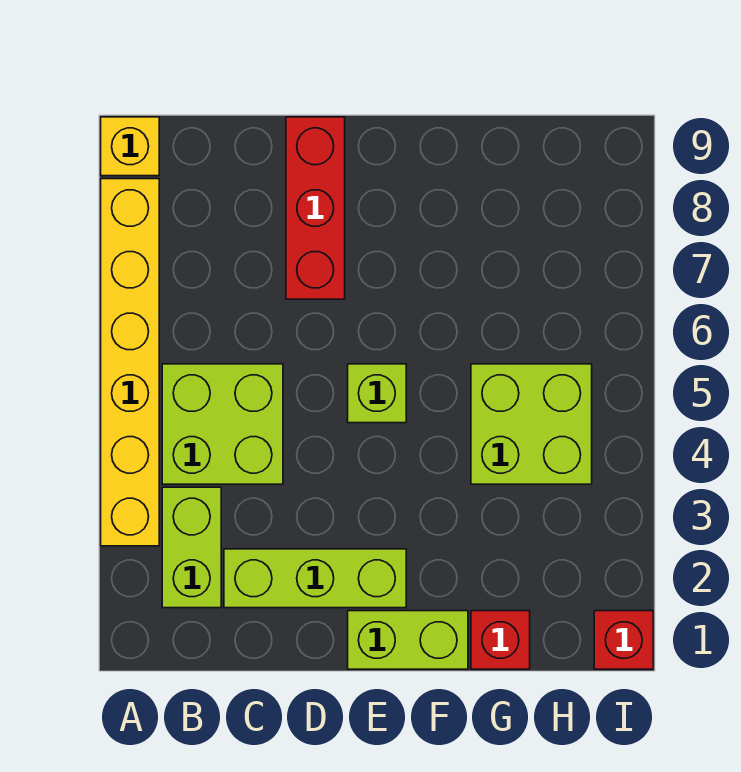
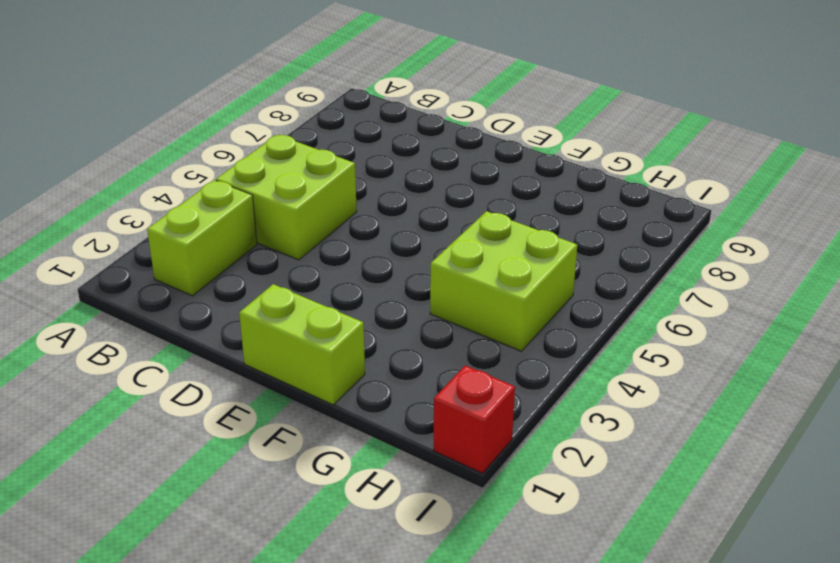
none -> yellow brick A3:A8 level 1
none -> yellow brick A9 level 1

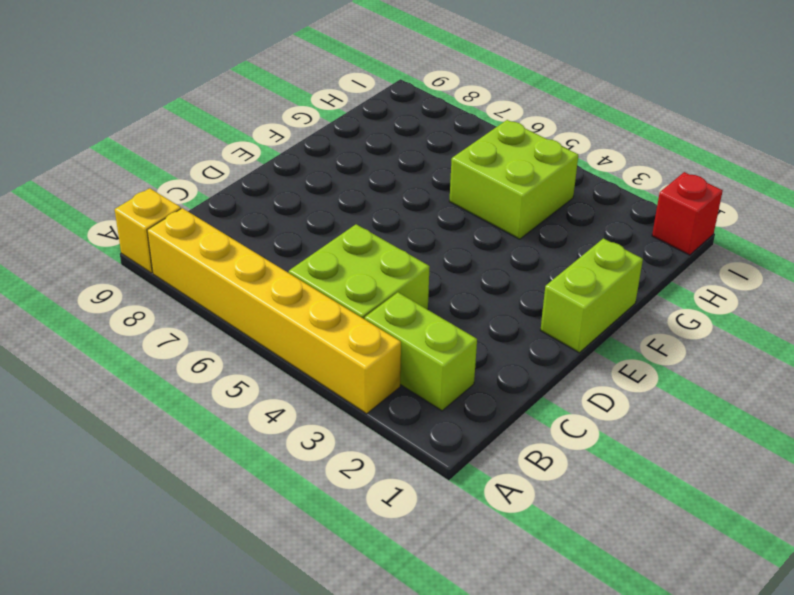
none -> lime brick C2:E2 level 1
none -> red brick D7:D9 level 1

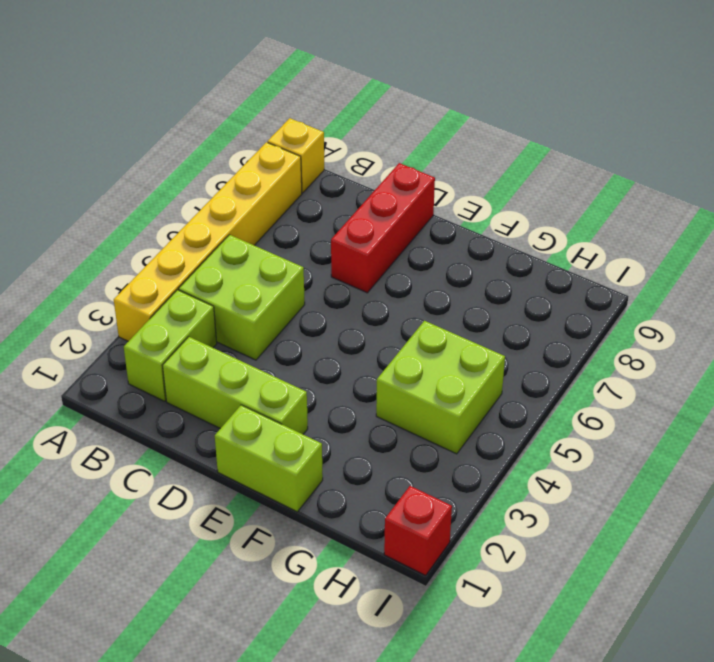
none -> lime brick E5 level 1
none -> red brick G1 level 1

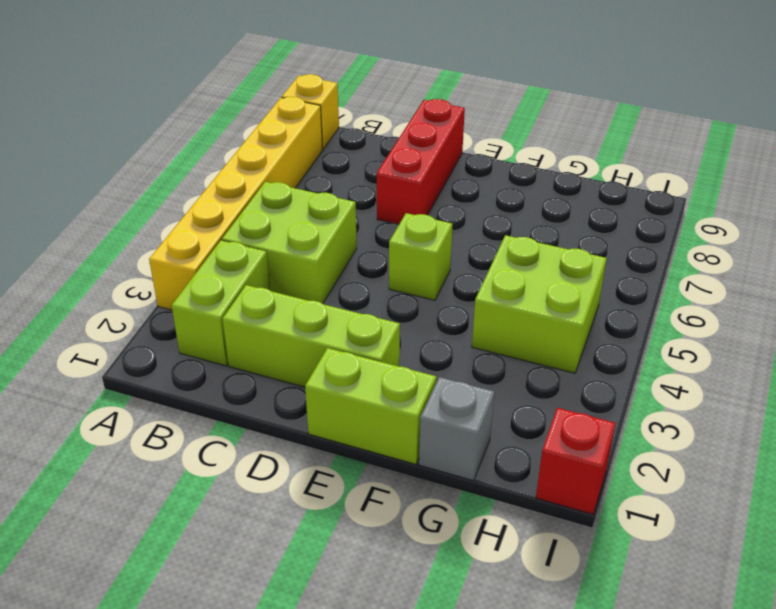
grey brick G1 level 1 -> red brick G1 level 1

